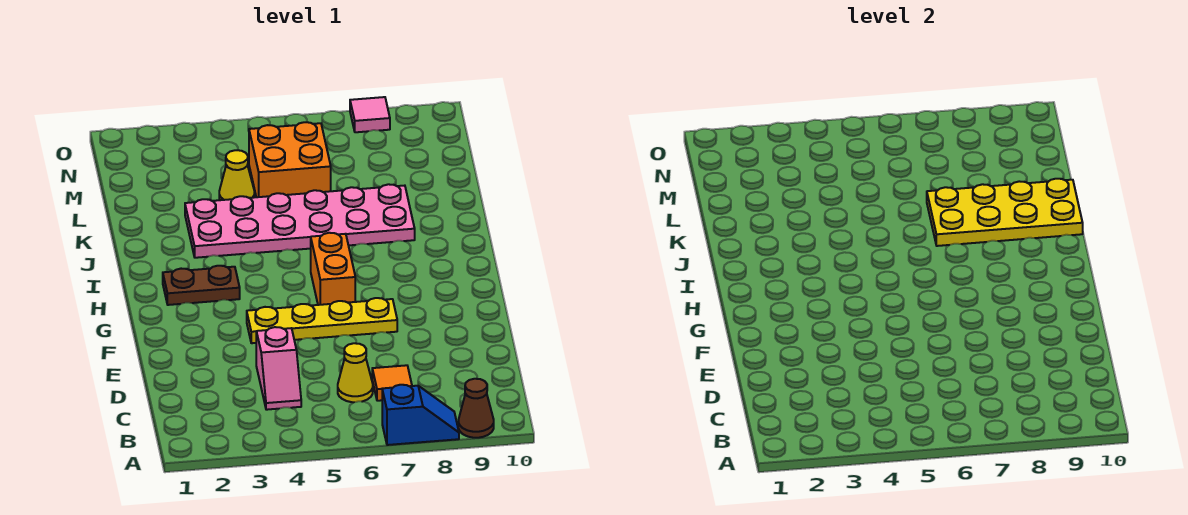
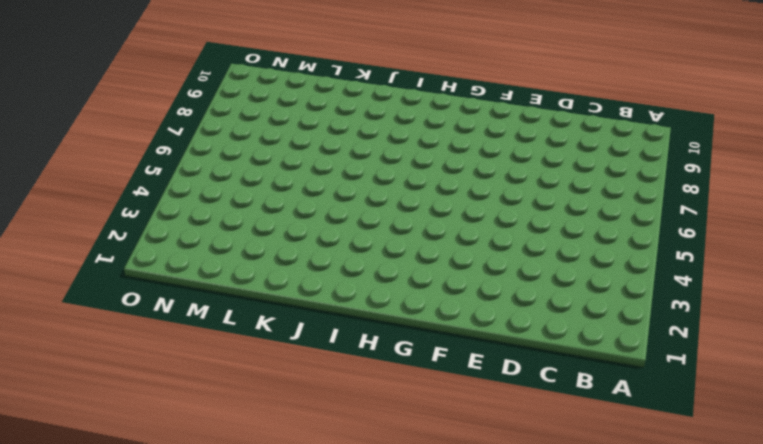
none -> blue slope A7:A8 level 1 top 7
none -> brown cone A9 level 1
none -> pink slope C4:D4 level 1 top D

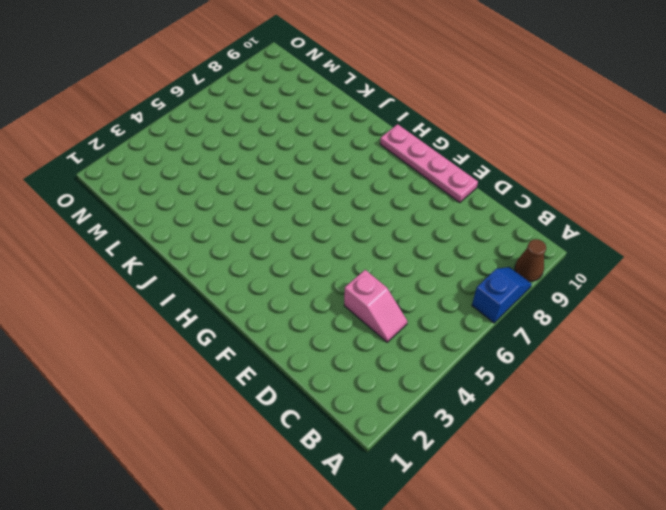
pink plate E10:H10 level 1 -> none
none -> yellow cone C6 level 1
none -> orange tile C7 level 1
none -> yellow plate F4:F7 level 1

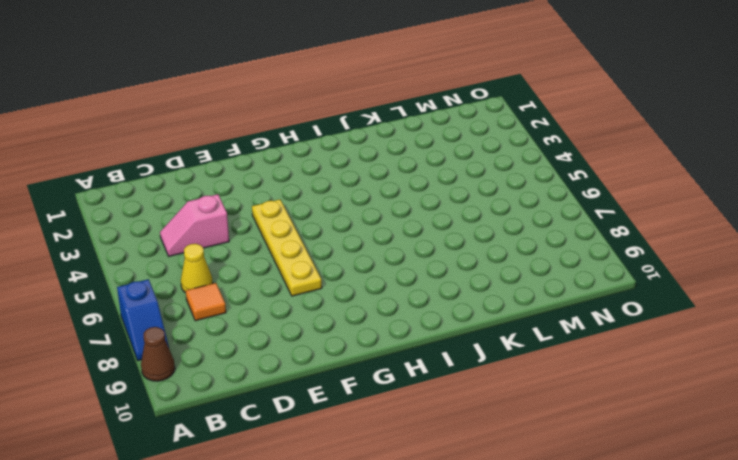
none -> orange brick G6:H6 level 1
none -> brown plate H2:H3 level 1
none -> pink plate J3:K8 level 1

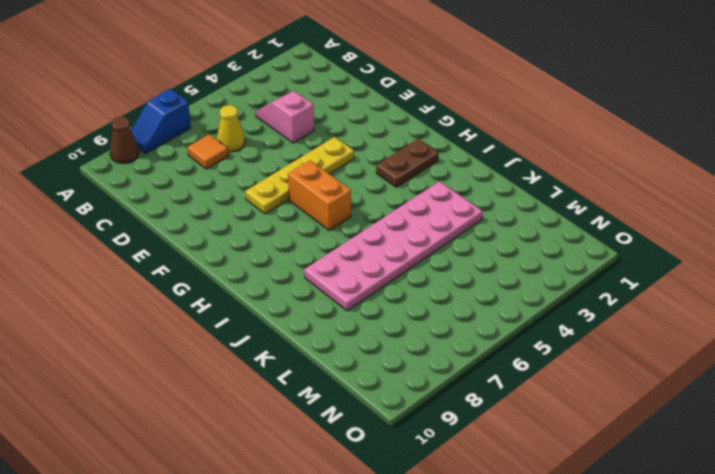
none -> yellow cone L4 level 1
none -> orange brick L5:M6 level 1
none -> pink tile O8 level 1

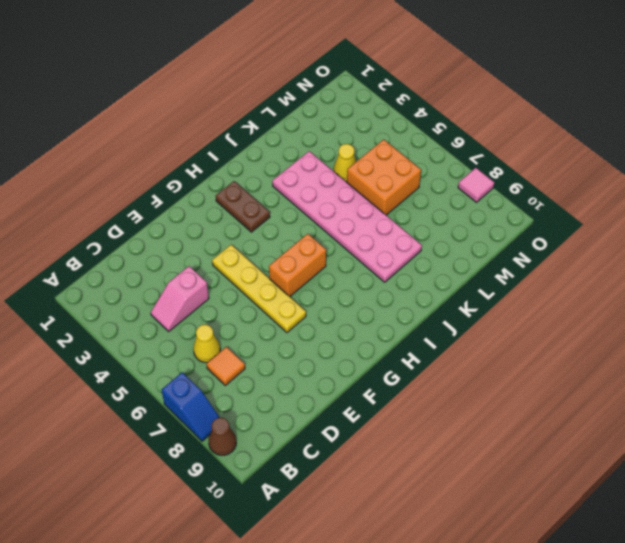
none -> yellow plate J7:K10 level 2

